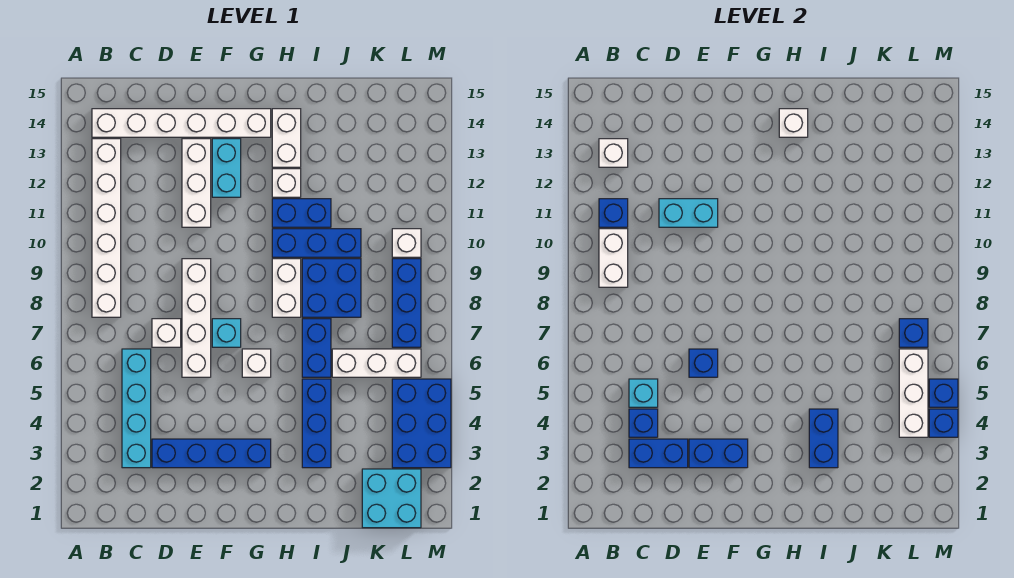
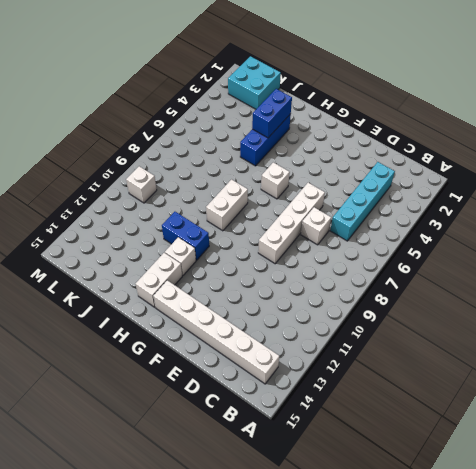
none -> white brick B8:B13 level 1
none -> blue brick D3:G3 level 1
none -> white brick E11:E13 level 1
none -> cyan brick F7 level 1

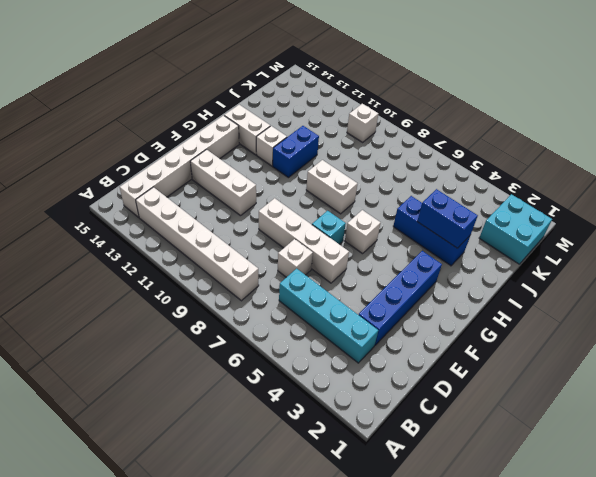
none -> cyan brick F12:F13 level 1
none -> blue brick H10:J10 level 1
none -> blue brick I6:I7 level 1
none -> blue brick I8:J9 level 1

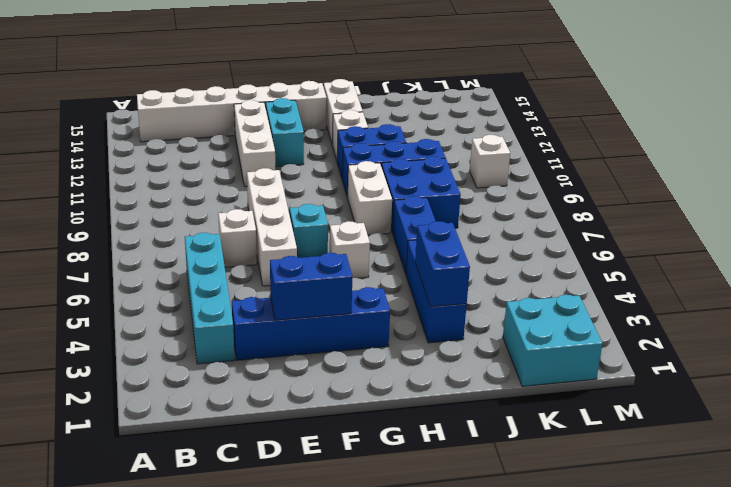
none -> white brick B8:B13 level 1
none -> white brick J6:L6 level 1
none -> blue brick L3:M5 level 1
none -> blue brick L7:L9 level 1

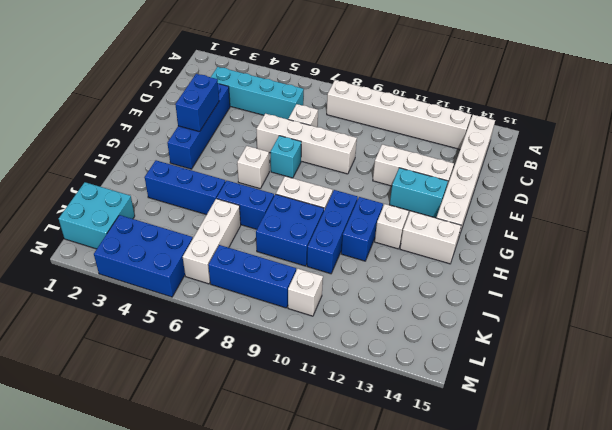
none -> white brick B9:B10 level 2
none -> blue brick B11 level 2
none -> white brick B13 level 2
none -> blue brick C3:D3 level 2

